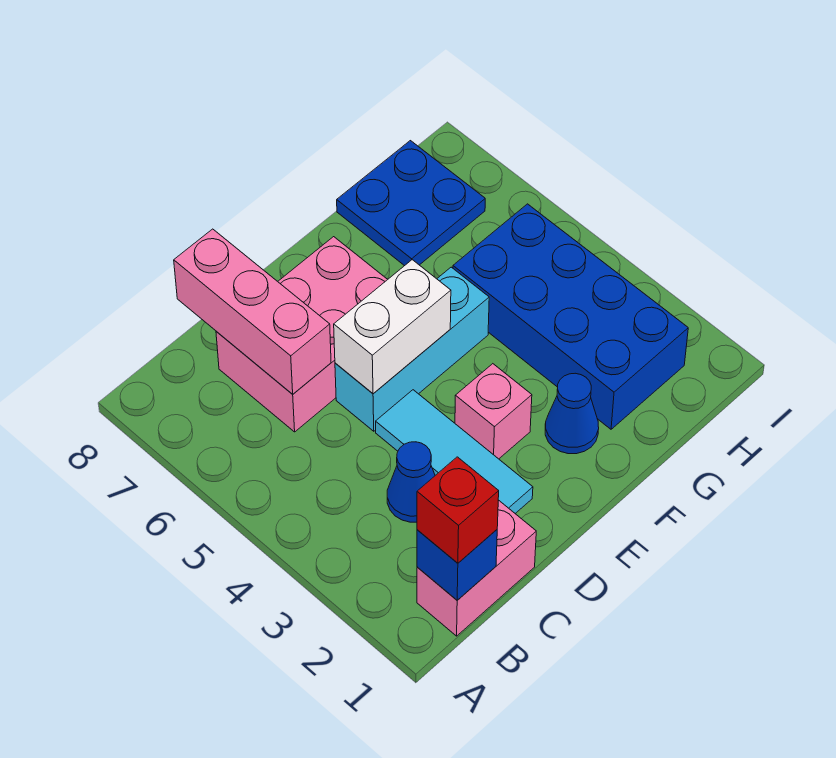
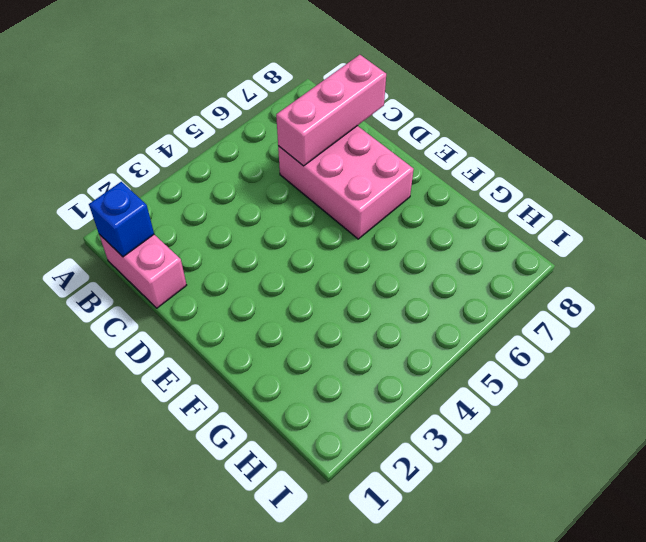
none -> blue cone C3 level 1
none -> cyan tile D2:D4 level 1
none -> cyan brick D5:F5 level 1

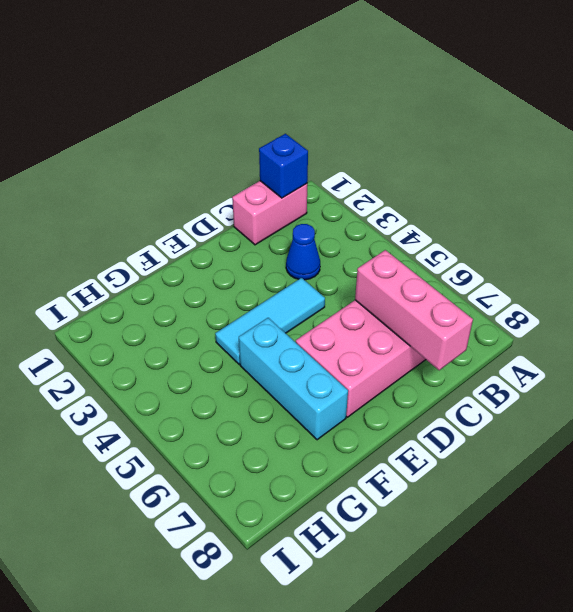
cyan tile D4:F4 level 1 -> cyan tile D2:D4 level 1
cyan brick F5:F7 level 1 -> cyan brick D5:F5 level 1
none -> pink brick E3 level 1
none -> blue cone F2 level 1
none -> blue brick G2:H5 level 1

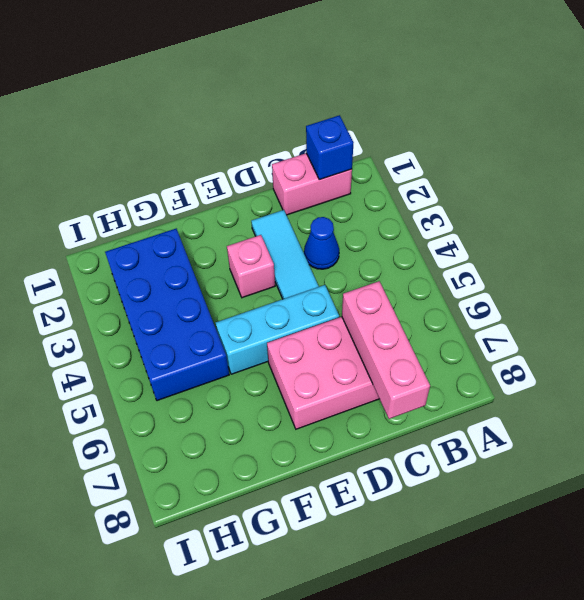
none -> blue cone F2 level 1
none -> blue plate G7:H8 level 1
none -> white brick D5:E5 level 2

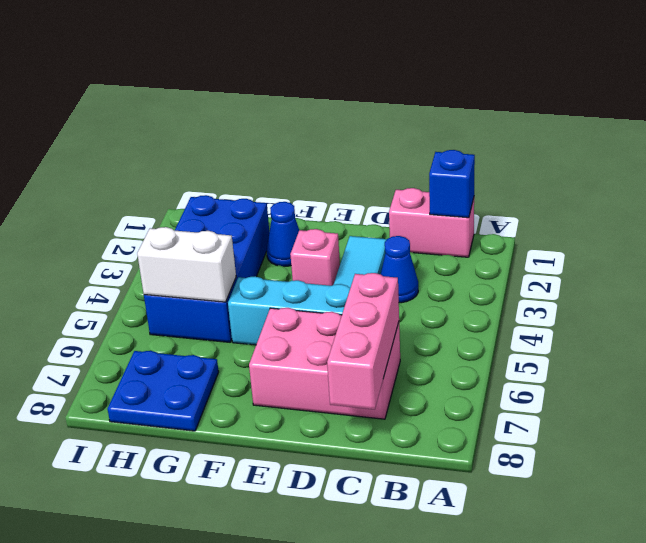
white brick G5:H5 level 2 -> white brick D5:E5 level 2
none -> red brick B1 level 3

